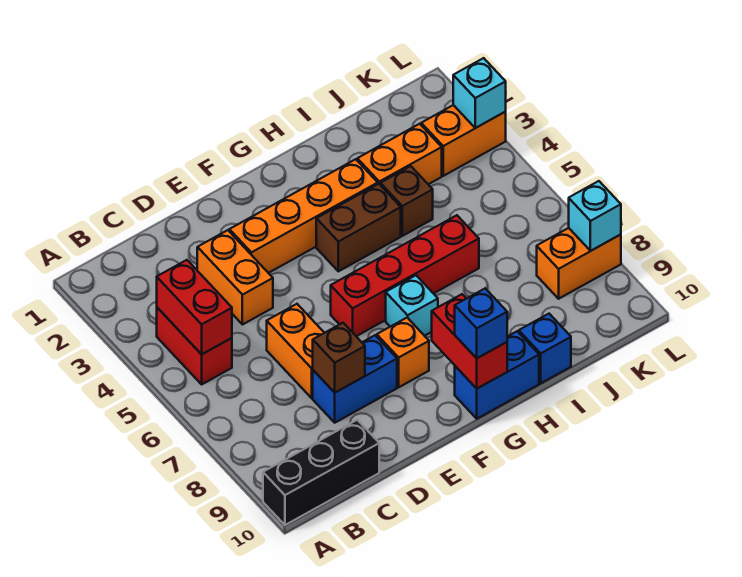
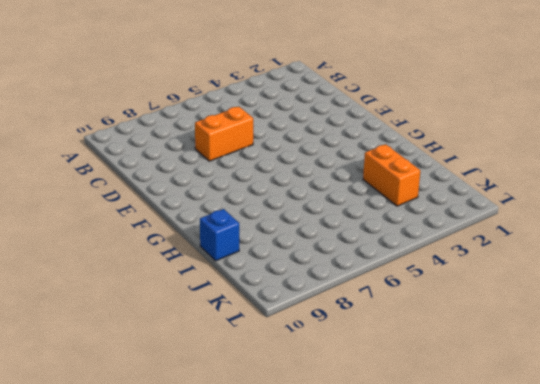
none -> black brick A10:C10 level 1
none -> red brick B4:B5 level 1
none -> orange brick D3:D4 level 1

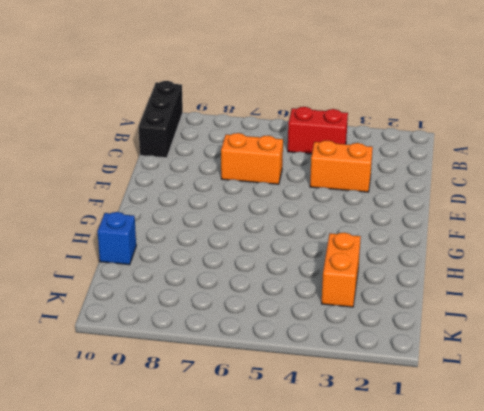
none -> blue brick D8:E8 level 1
none -> orange brick E3:H3 level 1
none -> red brick F6:I6 level 1

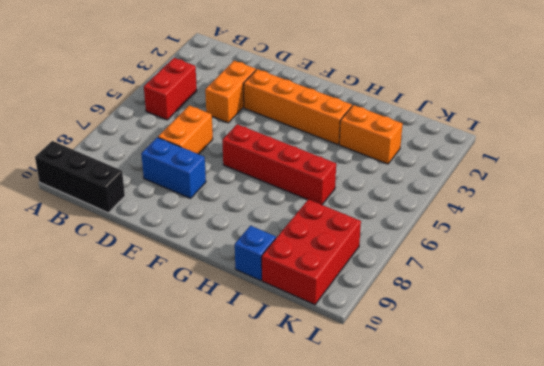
red brick J8:K10 level 1 -> orange brick K8:L8 level 1
none -> orange brick F8 level 1
none -> brown brick G4:H4 level 1
none -> cyan brick G7 level 1

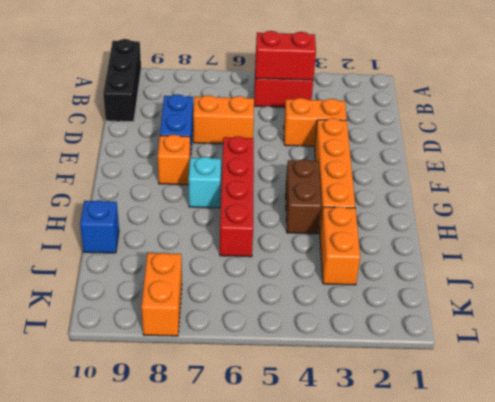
none -> blue brick G10:H10 level 1
none -> brown brick I4 level 1
none -> orange brick K3:L3 level 1

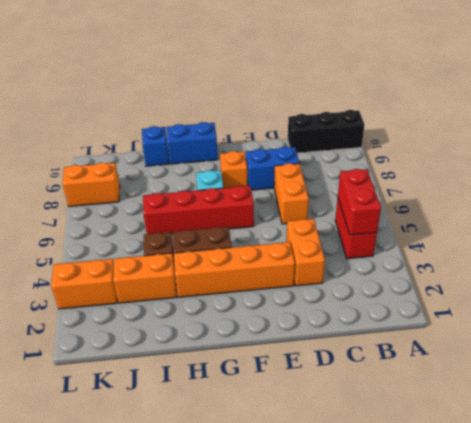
none -> brown brick D8 level 2
none -> red brick G9:G10 level 2
none -> cyan brick L3 level 2

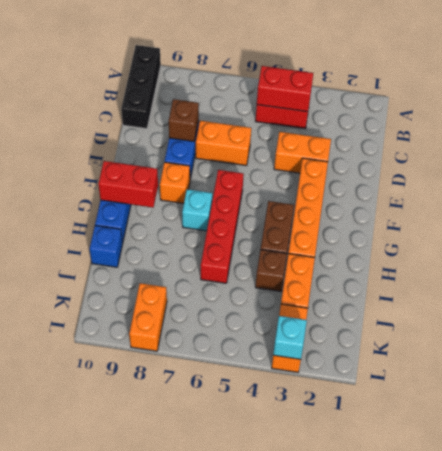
none -> cyan brick L8 level 2
none -> blue brick G10 level 3

